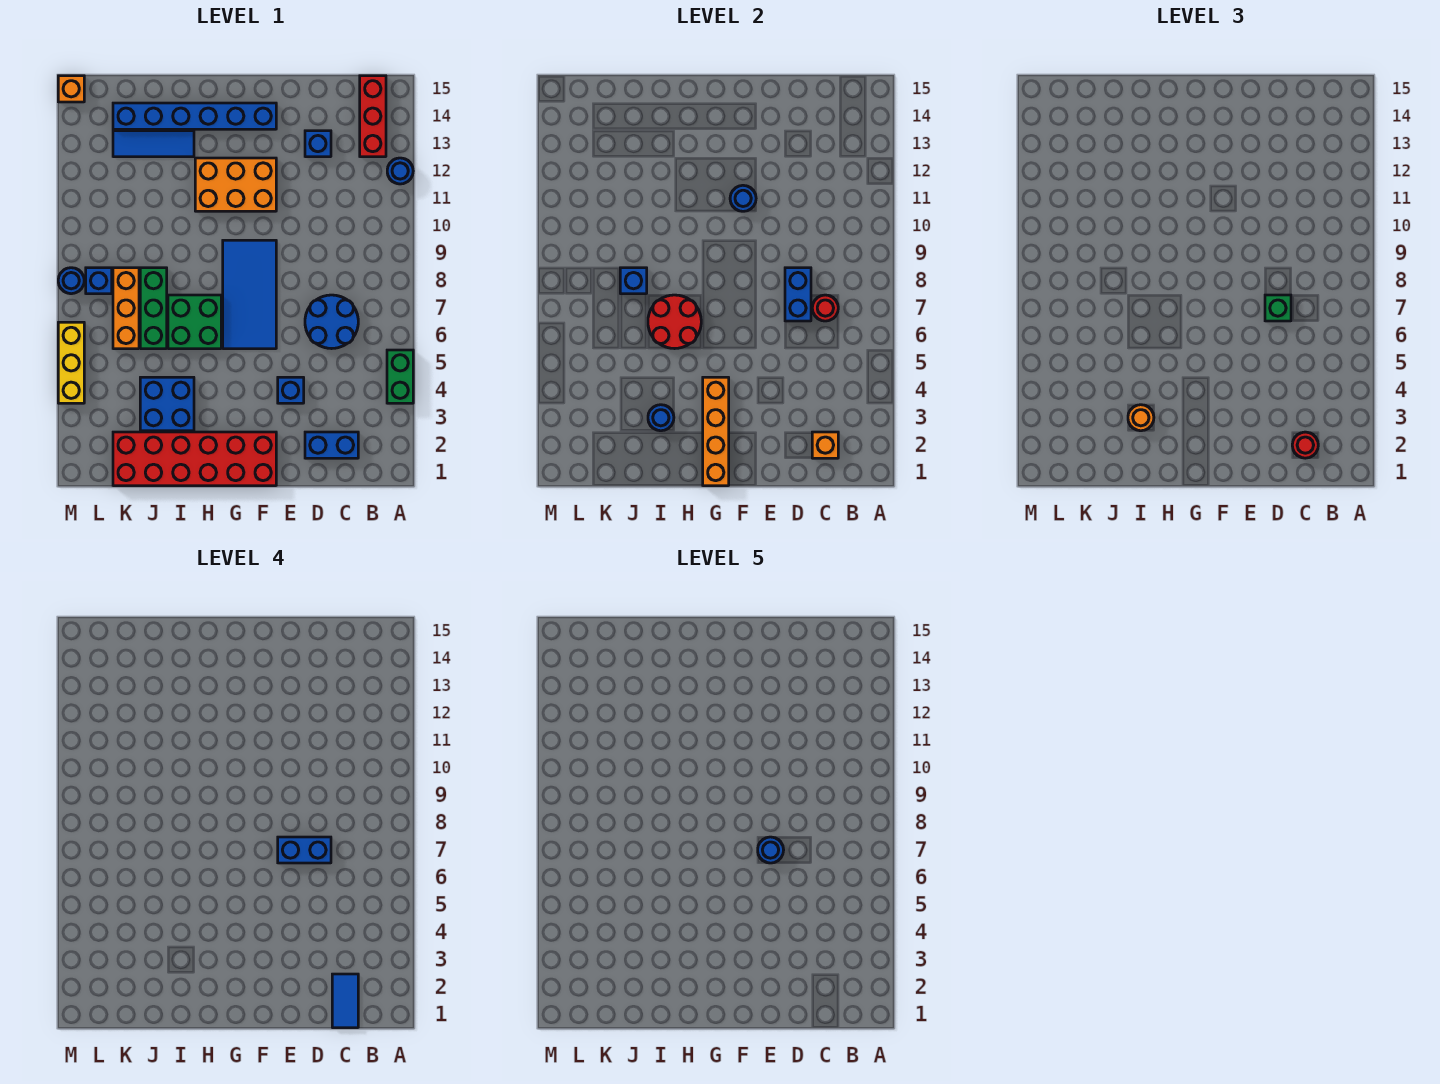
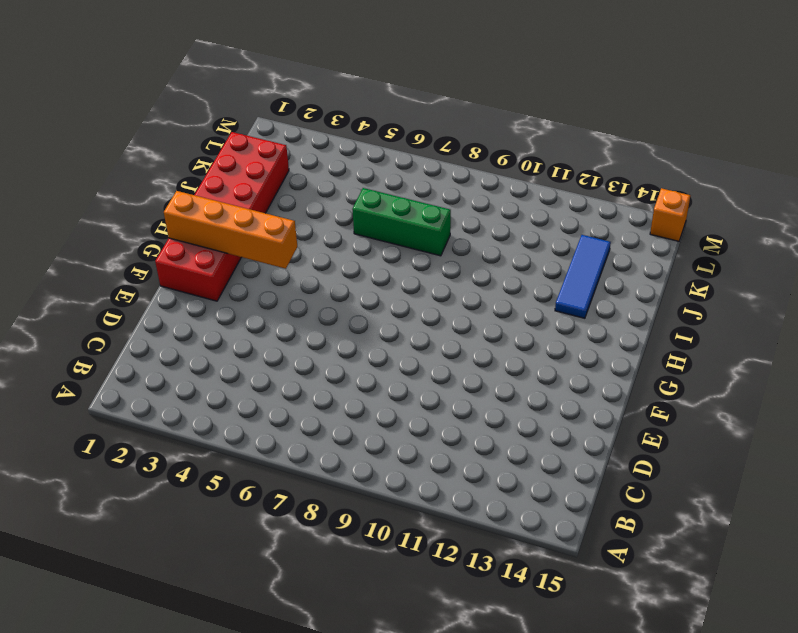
none -> green brick A4:A5 level 1
none -> blue round brick A12 level 1
none -> red brick B13:B15 level 1
none -> blue brick C2:D2 level 1

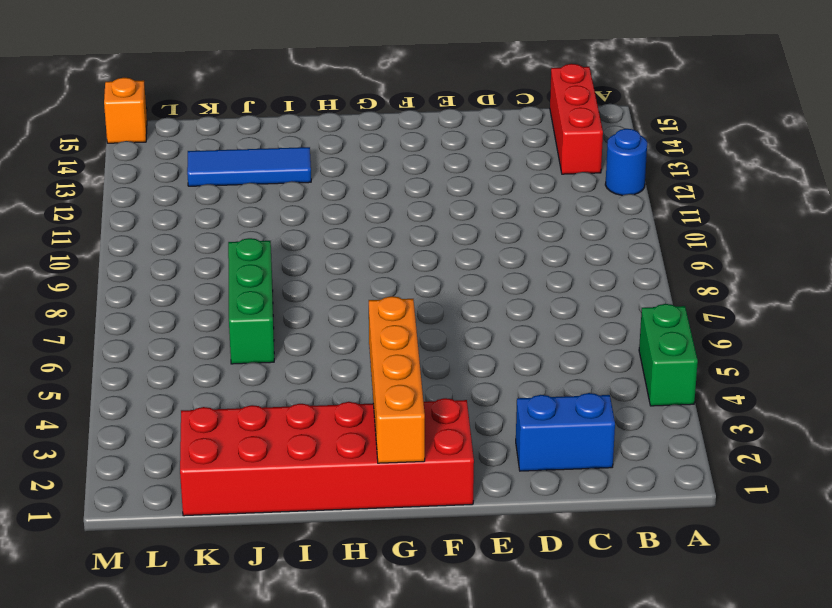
none -> blue round brick C6:D7 level 1
none -> blue brick D13 level 1
none -> blue brick E4 level 1
none -> blue tile F6:G9 level 1

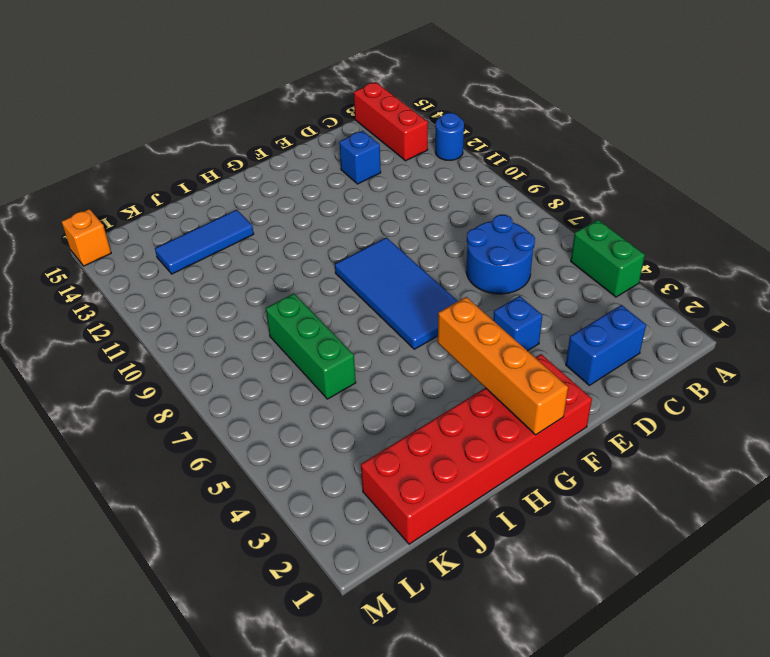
none -> orange brick F11:H12 level 1
none -> blue brick F14:K14 level 1
none -> green brick H6:I7 level 1
none -> blue brick I3:J4 level 1

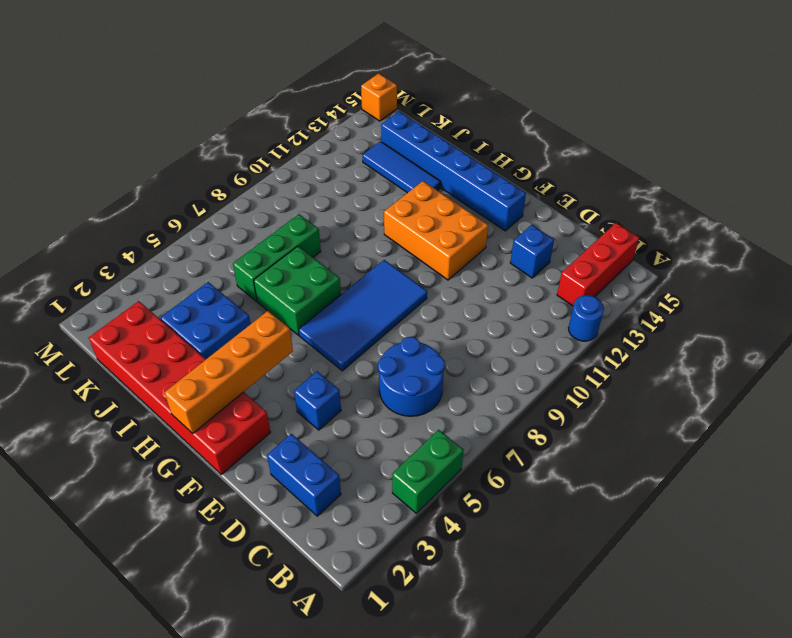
none -> orange brick K6:K8 level 1
none -> blue brick L8 level 1
none -> yellow brick M4:M6 level 1
none -> blue round brick M8 level 1

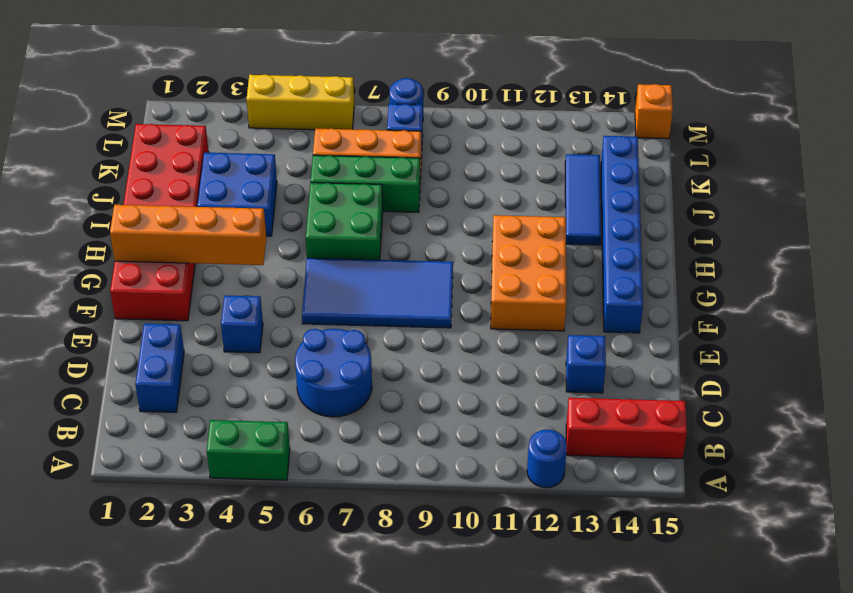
none -> orange brick C2 level 2
none -> red round brick C7 level 2
none -> blue brick D7:D8 level 2
none -> blue round brick F11 level 2

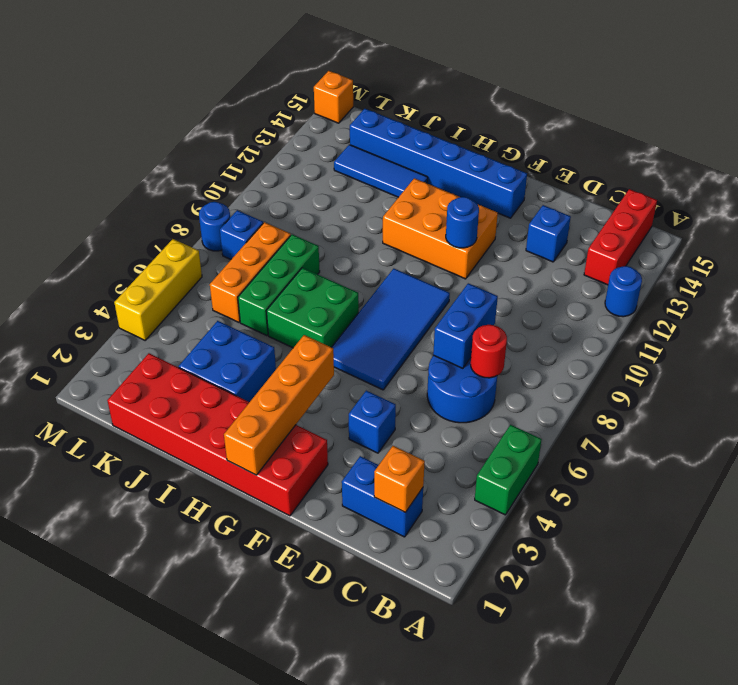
none -> red round brick H6:I7 level 2
none -> blue round brick I3 level 2
none -> blue brick J8 level 2
none -> red round brick C2 level 3

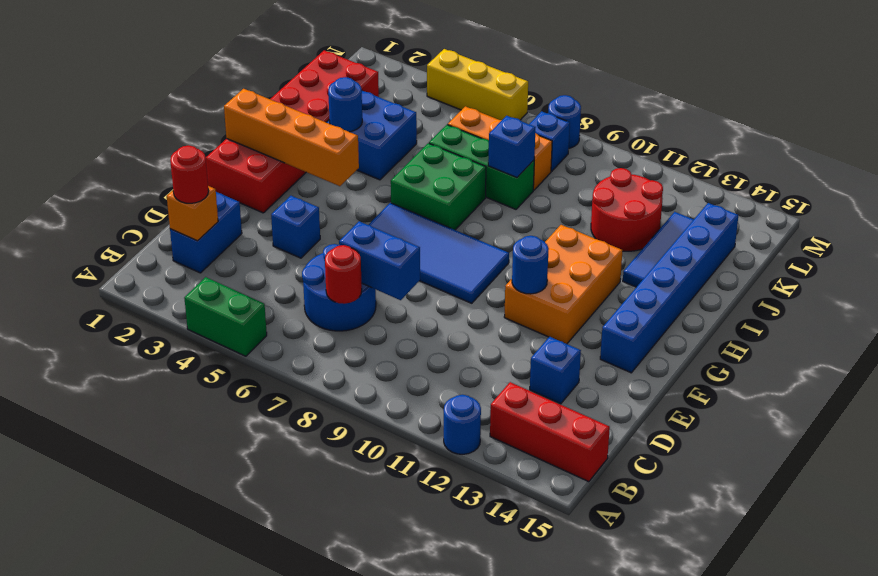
red round brick J11:K12 level 1 -> red round brick H6:I7 level 2
none -> orange brick M15 level 1
none -> green brick D7 level 3
none -> orange round brick I3 level 3
none -> blue tile C1:C2 level 4

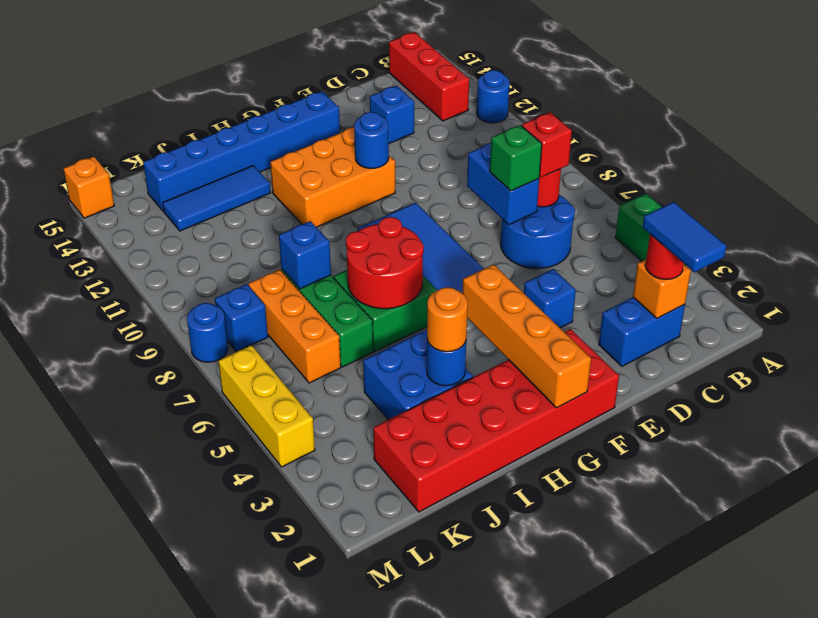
red brick C7 level 3 -> none
none -> blue brick D7:E7 level 4
none -> blue round brick E7 level 5

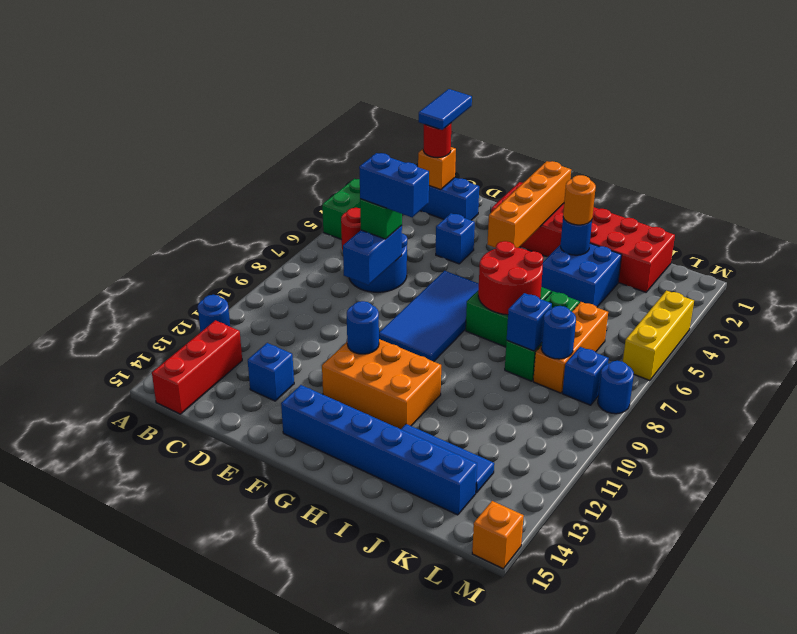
blue round brick K8 level 2 -> blue round brick E7 level 5

